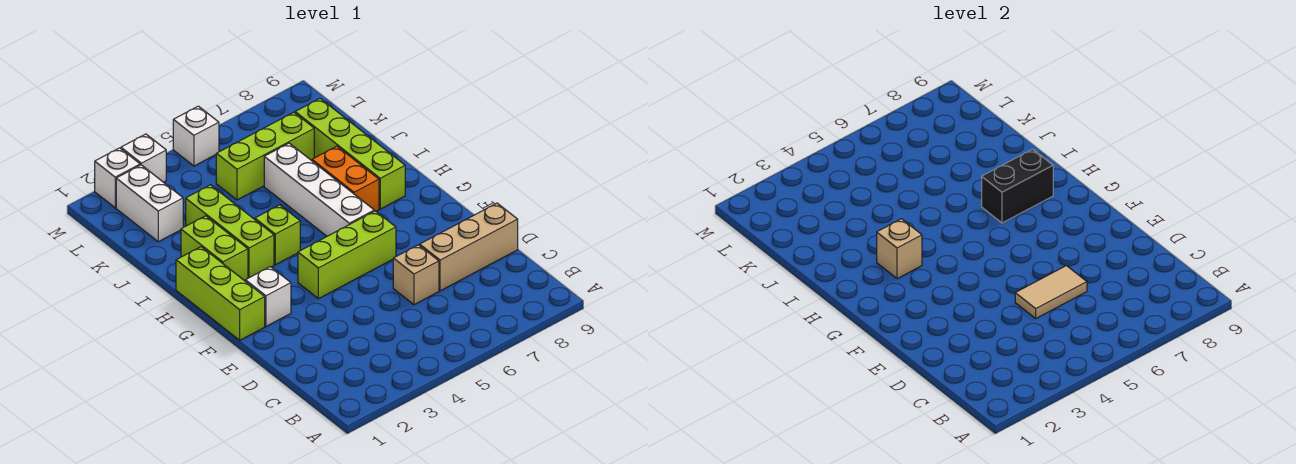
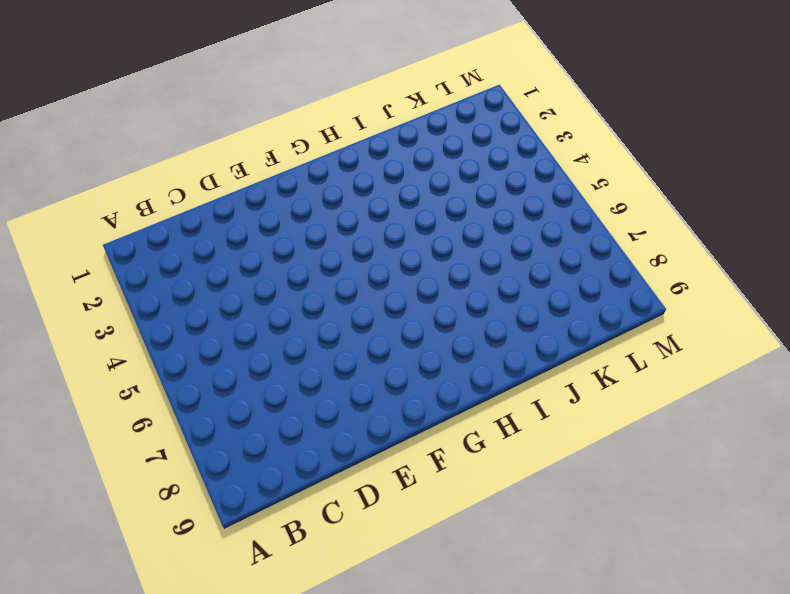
none -> tan brick D6 level 1
none -> tan brick D7:D9 level 1
none -> lime brick F1:H1 level 1

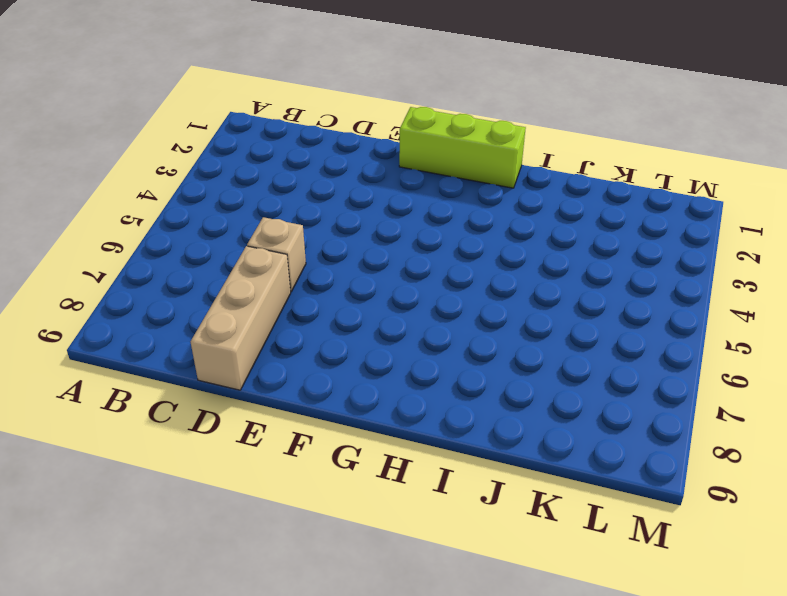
none -> white brick F2 level 1
none -> lime brick F4:F6 level 1
none -> white brick G6:J6 level 1

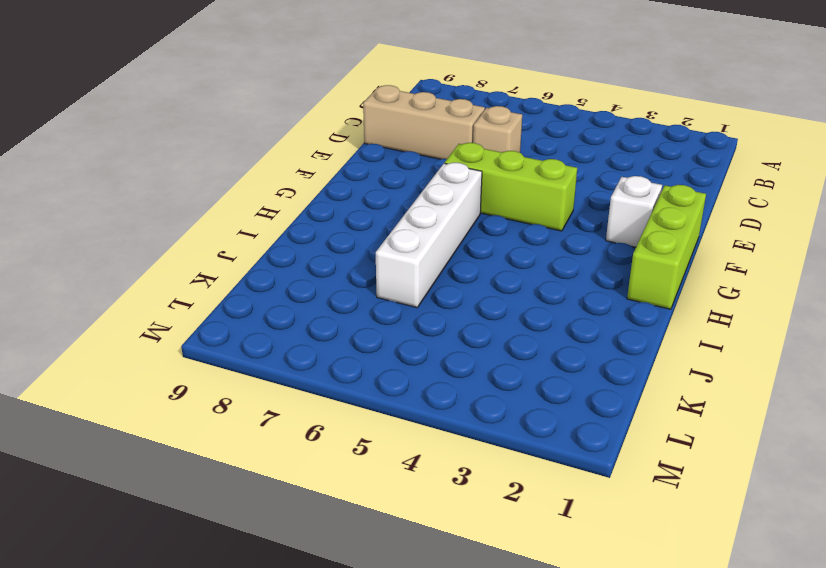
none -> lime brick H2:I2 level 1
none -> lime brick H3:J3 level 1
none -> lime brick H4 level 1

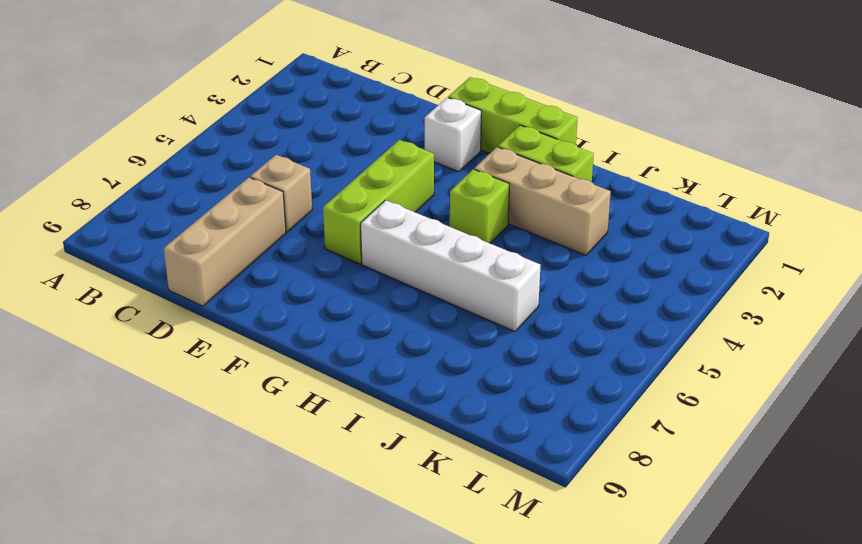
tan brick H3:J3 level 1 -> lime brick H3:J3 level 1
none -> orange brick H7:I7 level 1
none -> lime brick H8:K8 level 1
none -> white brick K2:L2 level 1

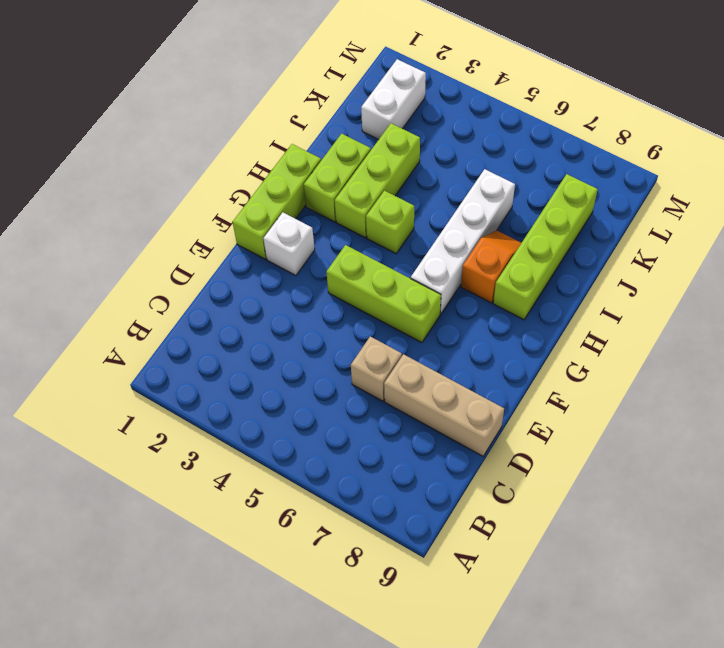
orange slope H7:I7 level 1 top H -> orange brick H7:I7 level 1
none -> lime brick K5:K7 level 1
none -> white brick M2 level 1
none -> white brick M3 level 1

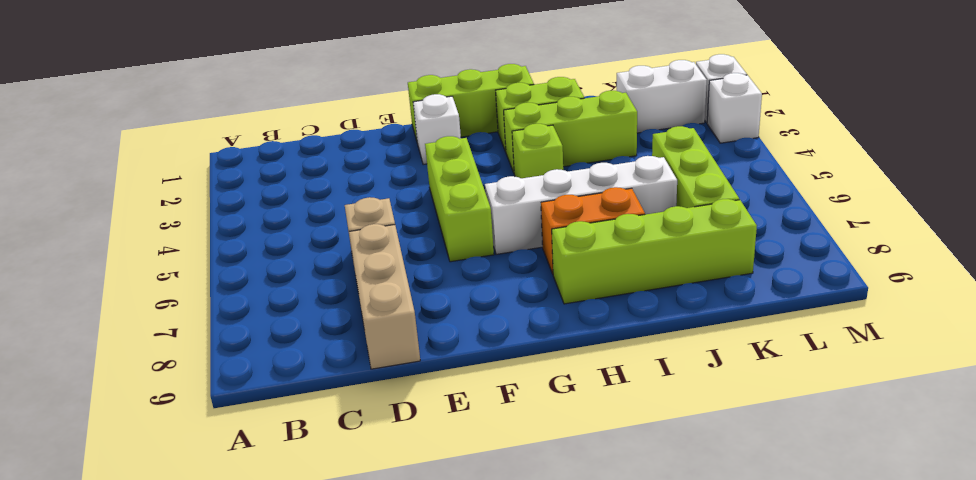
none -> white brick M5 level 1
none -> tan tile D5:D6 level 2
none -> tan brick H3 level 2

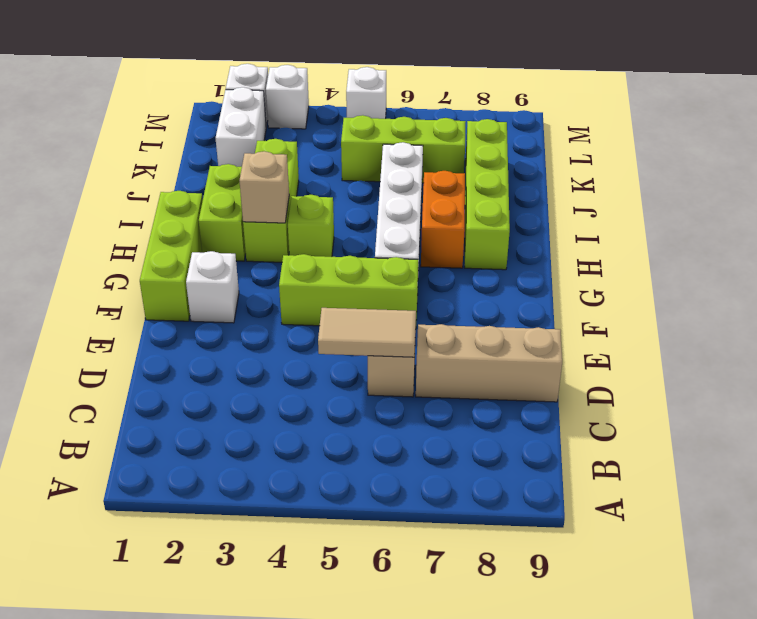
none -> black brick H7:H8 level 2

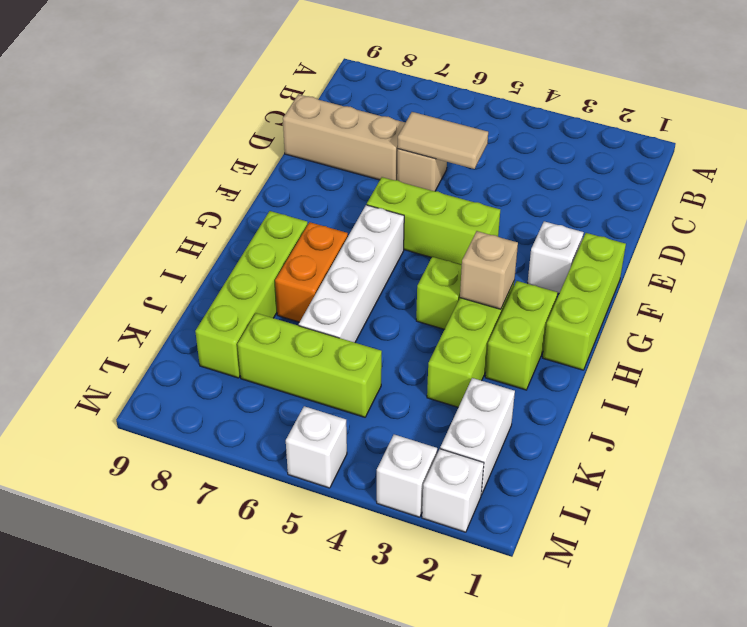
none -> black brick H7:H8 level 2

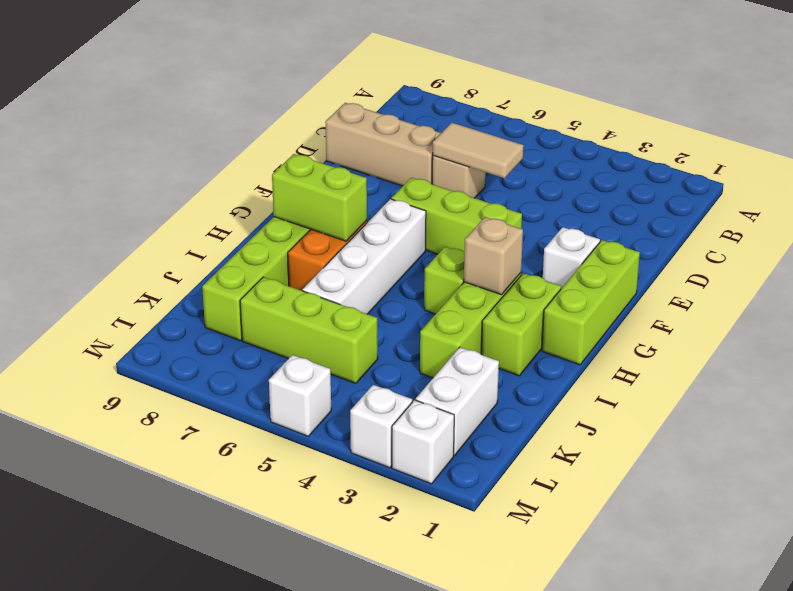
lime brick H7:H8 level 2 -> black brick H7:H8 level 2

